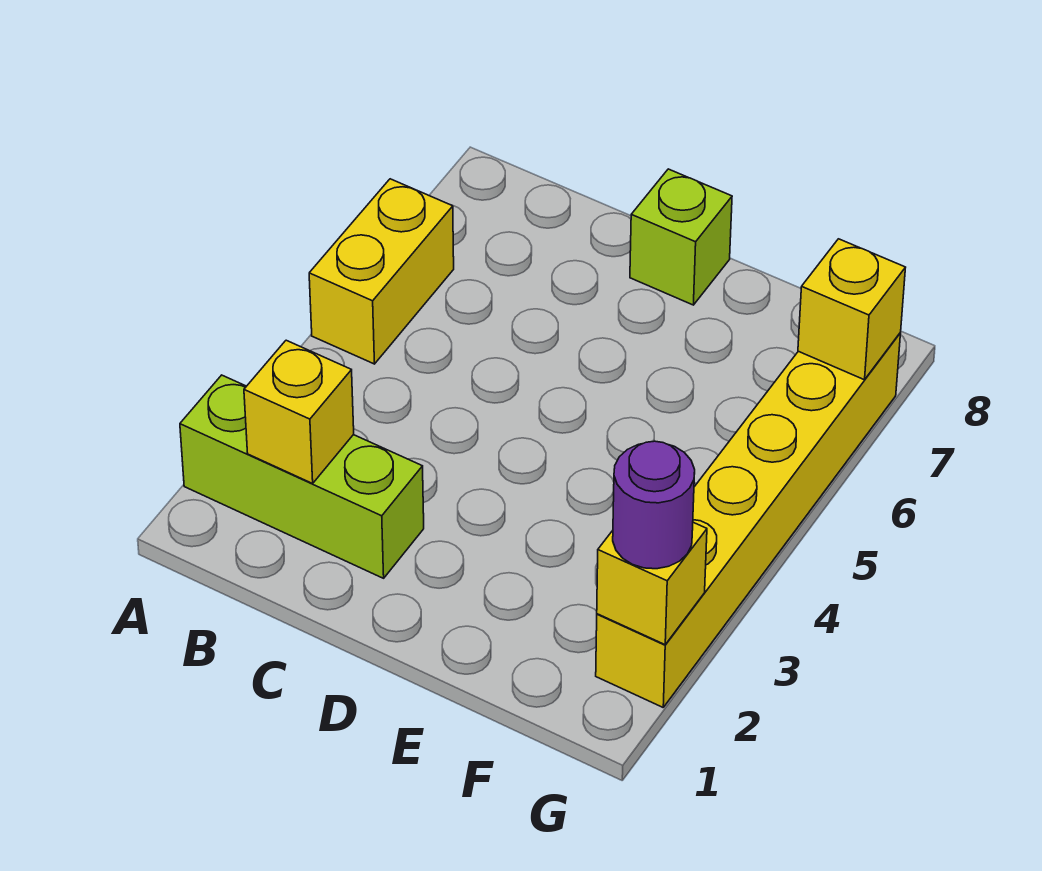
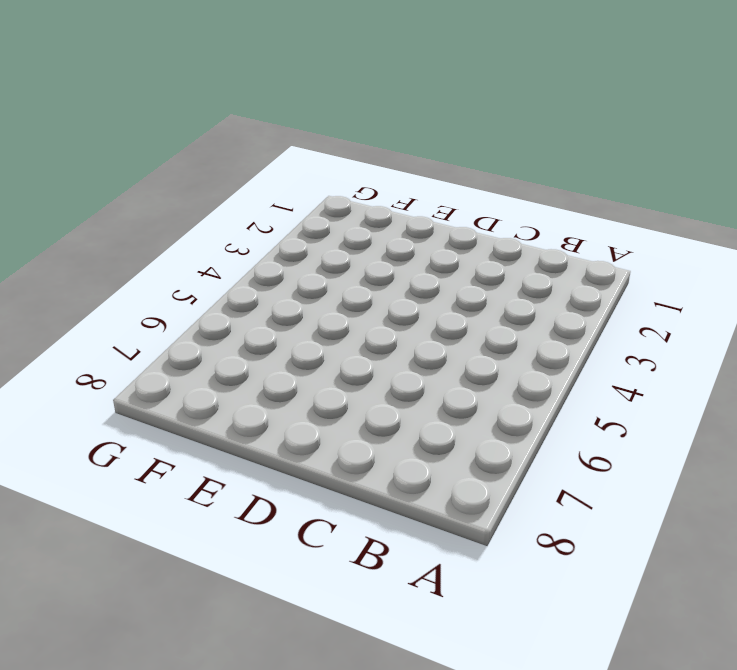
none -> lime brick A2:C2 level 1
none -> yellow brick A5:A6 level 1

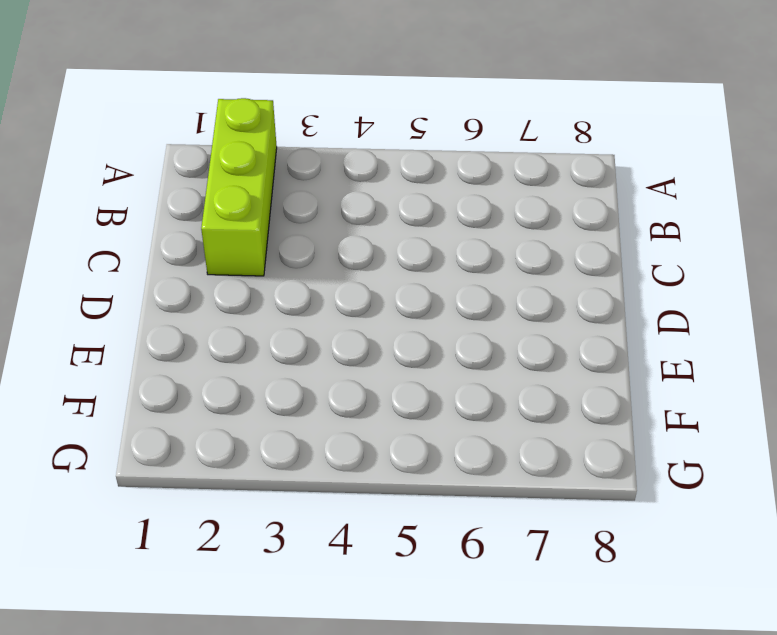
none -> yellow brick A5:A6 level 1
none -> lime brick D8 level 1

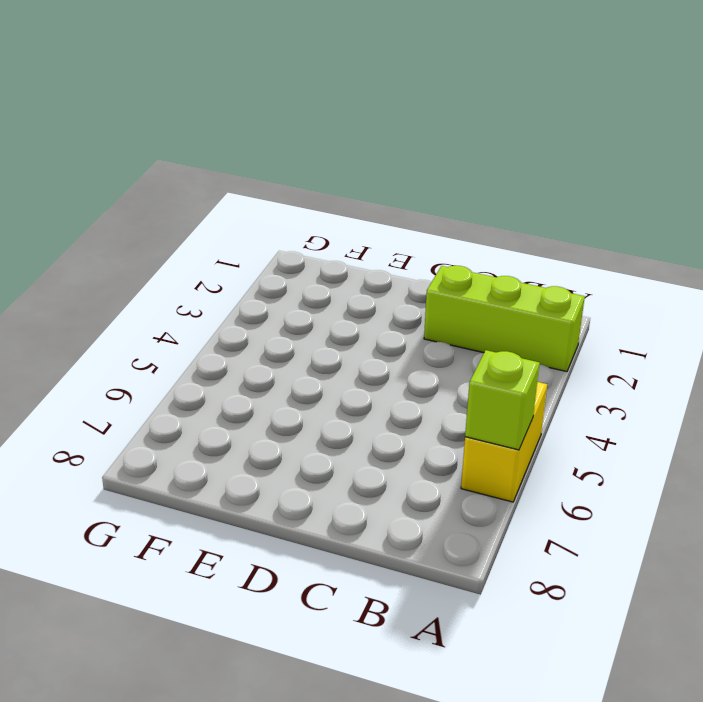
lime brick A6 level 2 -> lime brick D8 level 1
none -> yellow brick G2:G7 level 1
none -> yellow brick B2 level 2

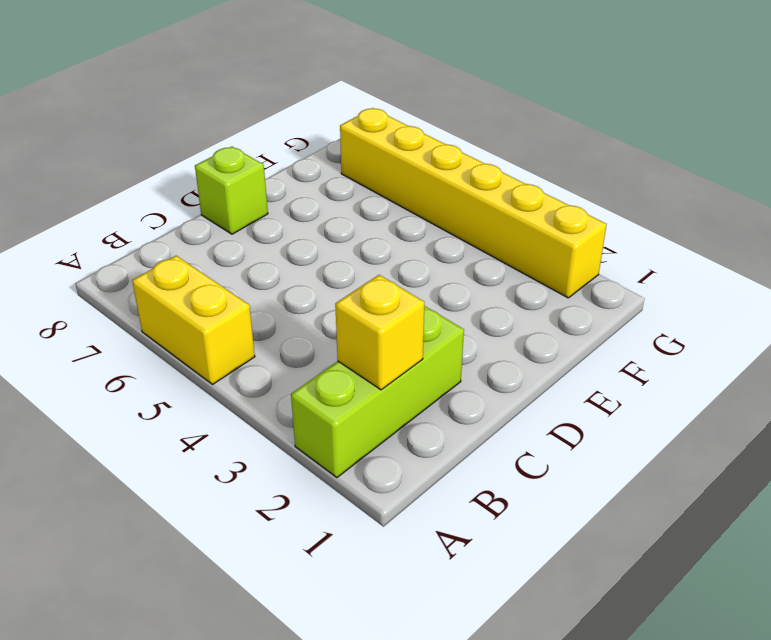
none -> yellow brick G2 level 2
none -> yellow brick G7 level 2

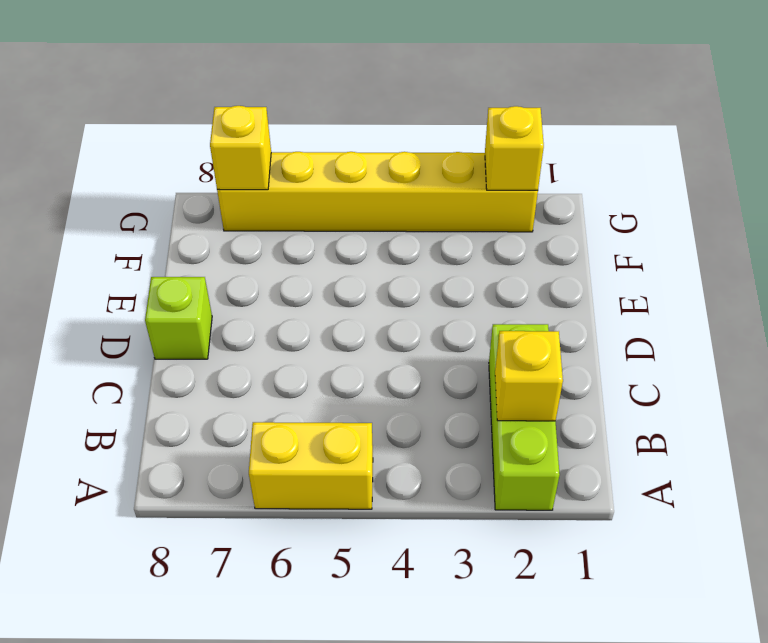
none -> purple round brick G2 level 3

